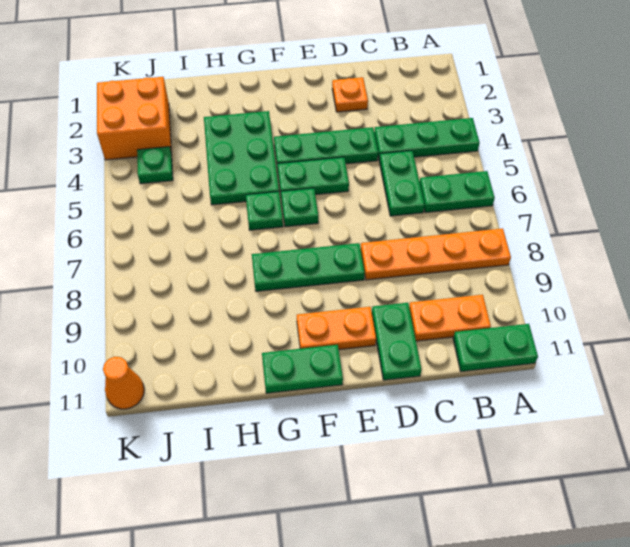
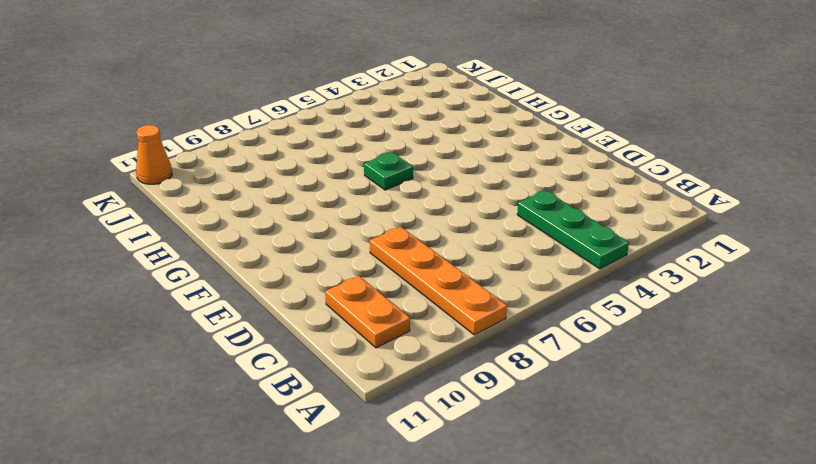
none -> green plate A6:B6 level 1
none -> green plate A11:B11 level 1
none -> green plate C5:C6 level 1

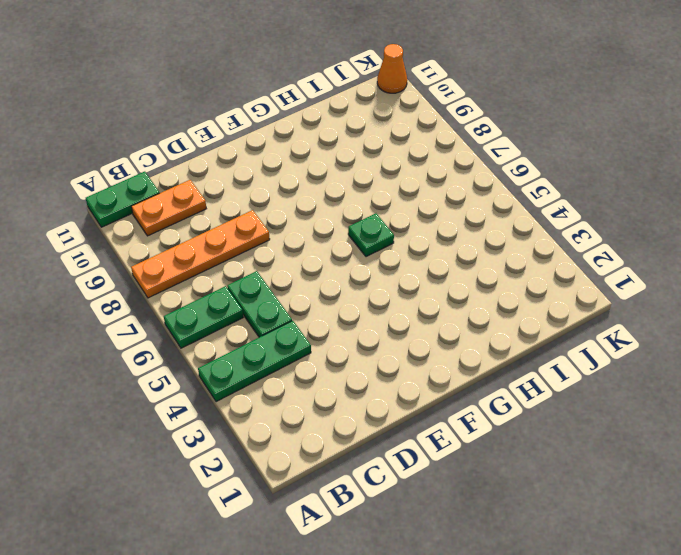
none -> orange plate D2 level 1
none -> green plate D4:F4 level 1
none -> green plate D10:D11 level 1

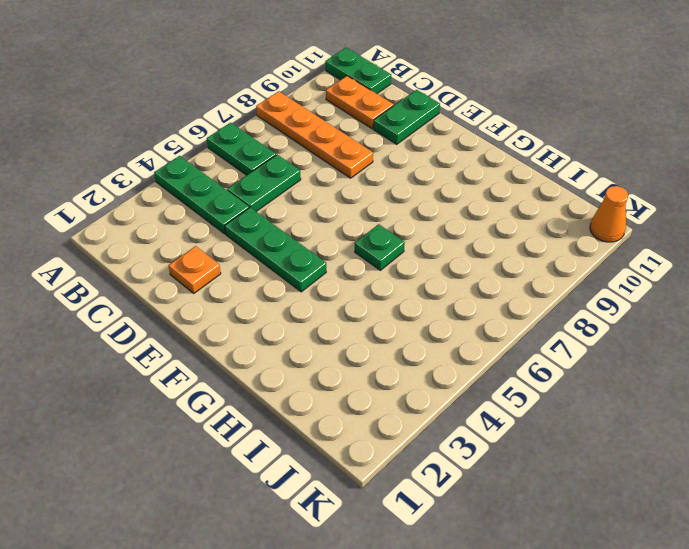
none -> green plate E5:F5 level 1
none -> green plate E8:G8 level 1
none -> orange plate E10:F10 level 1

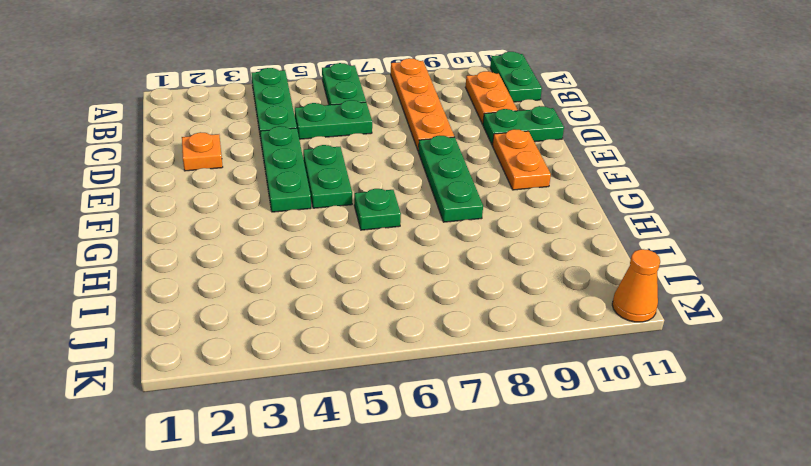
none -> green plate F6 level 1
none -> green plate F11:G11 level 1
none -> green plate G3:H5 level 1

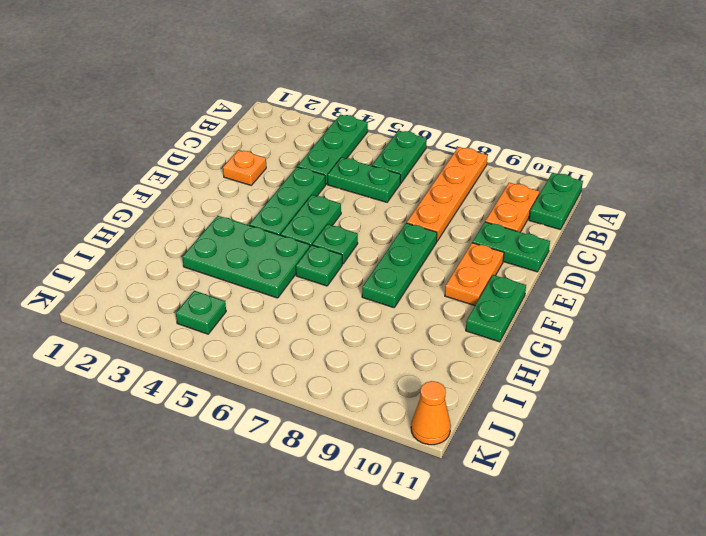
none -> orange brick J2:K3 level 1

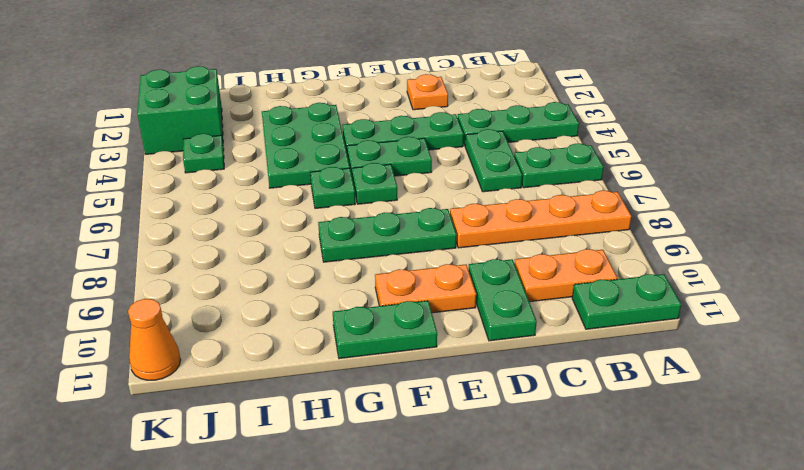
green brick J2:K3 level 1 -> orange brick J2:K3 level 1

